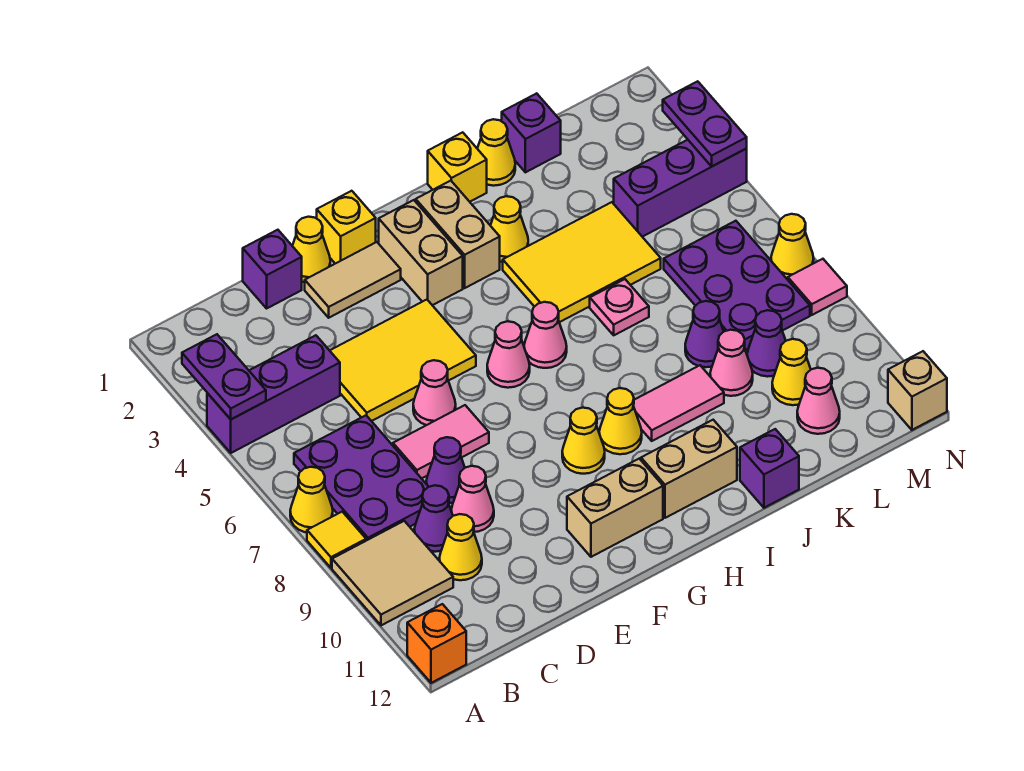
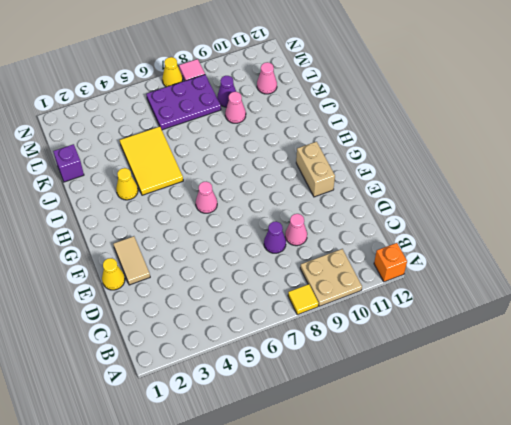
tan plate A9:B10 level 1 -> tan tile A9:B10 level 1
none -> purple brick A4:C4 level 1
none -> yellow cone A7 level 1
none -> purple plate B6:C8 level 1
none -> purple cone C9 level 1

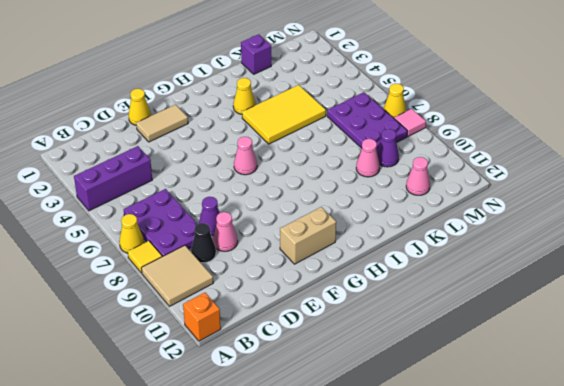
black cone C9 level 1 -> purple cone C9 level 1
none -> yellow cone C10 level 1
none -> purple brick D1 level 1
none -> yellow tile D4:F5 level 1
none -> pink tile D7:E7 level 1

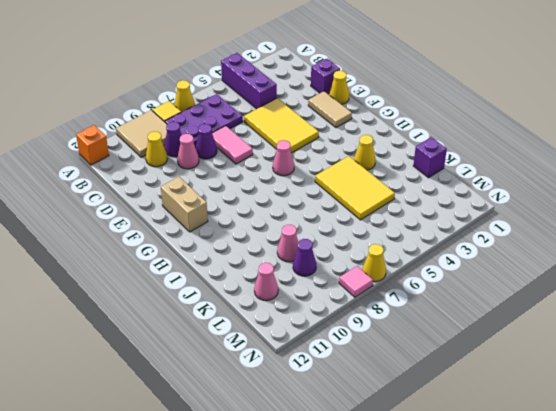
none -> pink cone E6 level 1
none -> yellow brick F1 level 1
none -> tan brick G2:G3 level 1
none -> yellow cone G9 level 1

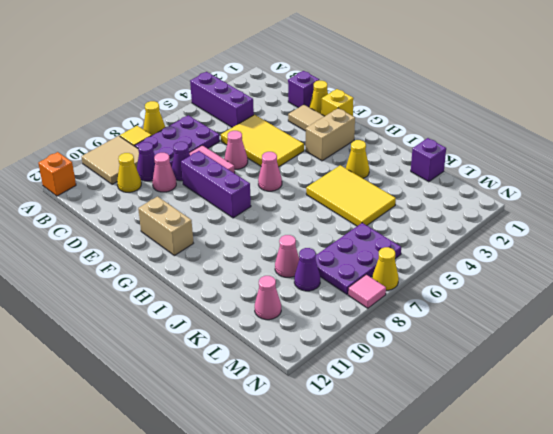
purple brick E8:G8 level 1 -> purple brick L4:N4 level 1
none -> yellow cone G9 level 1
none -> tan brick H2:H3 level 1
none -> pink cone H6 level 1
none -> yellow cone H9 level 1

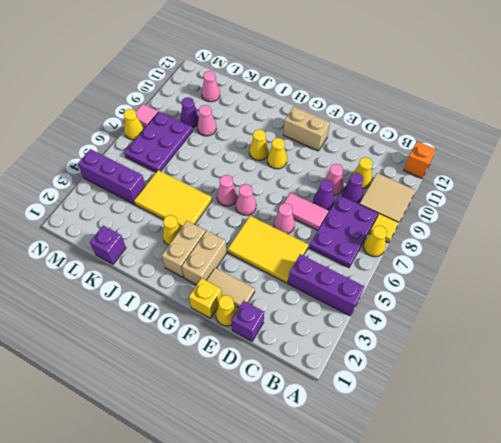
none -> tan brick H11:I11 level 1
none -> yellow brick I1 level 1
none -> pink tile I9:J9 level 1
none -> yellow cone J1 level 1

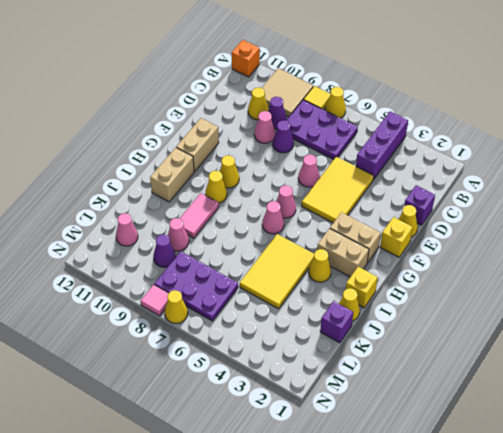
none -> pink tile D7:E7 level 1
none -> tan tile E2:F2 level 1
none -> pink plate J6 level 1
none -> purple brick J12 level 1

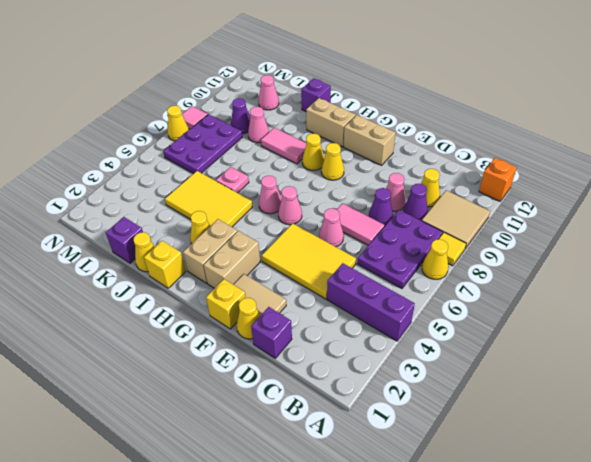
none -> purple cone K8 level 1
none -> purple brick L4:N4 level 1
none -> yellow cone L10 level 1
none -> tan brick N12 level 1

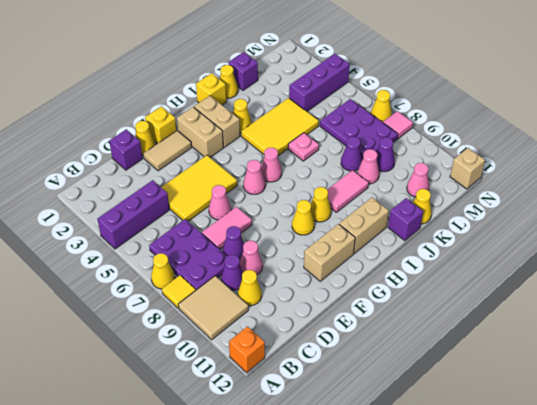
yellow cone K12 level 1 -> yellow cone L10 level 1
none -> purple plate A3:A4 level 2
none -> purple plate N3:N4 level 2

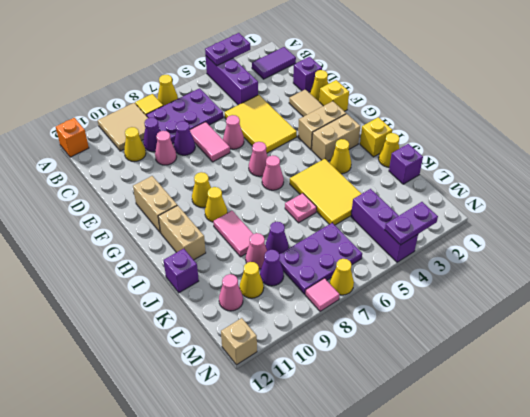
purple tile B1:B2 level 1 -> none

